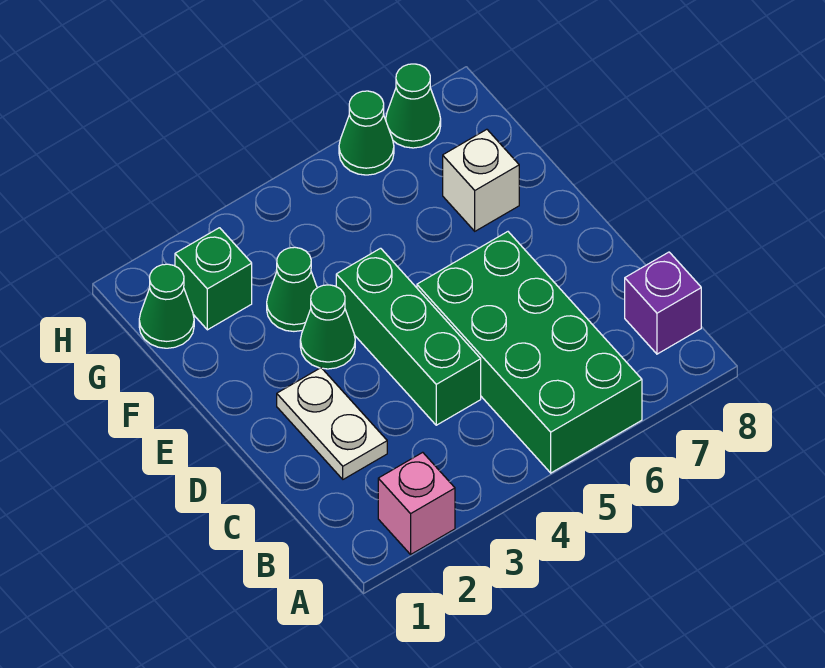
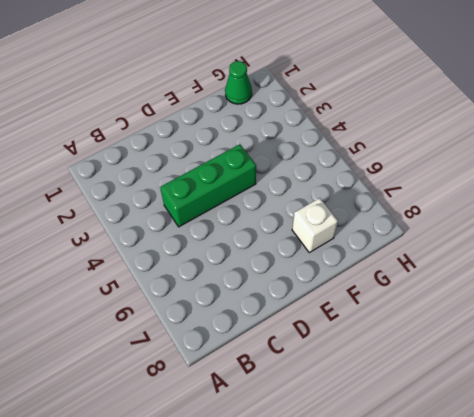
none -> pink brick A2 level 1
none -> green brick A5:D6 level 1
none -> purple brick B8 level 1

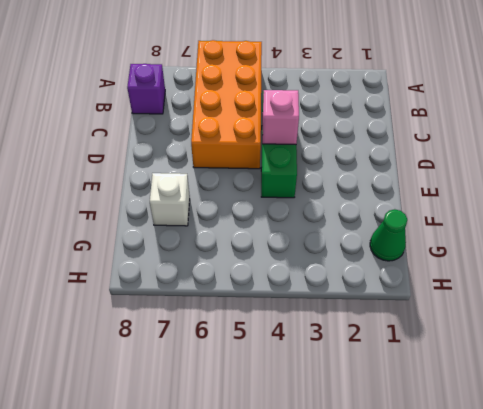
orange brick A5:D6 level 1 -> green brick A5:D6 level 1
pink brick D4 level 2 -> pink brick A2 level 1
none -> white plate C2:D2 level 1
none -> green cone E3 level 1
none -> green cone F3 level 1

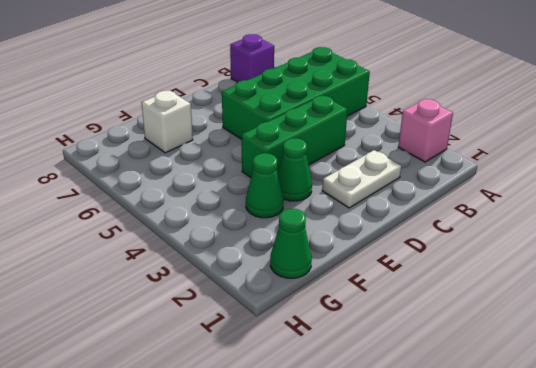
none -> green brick G2 level 1
none -> green cone H6 level 1
none -> green cone H7 level 1

